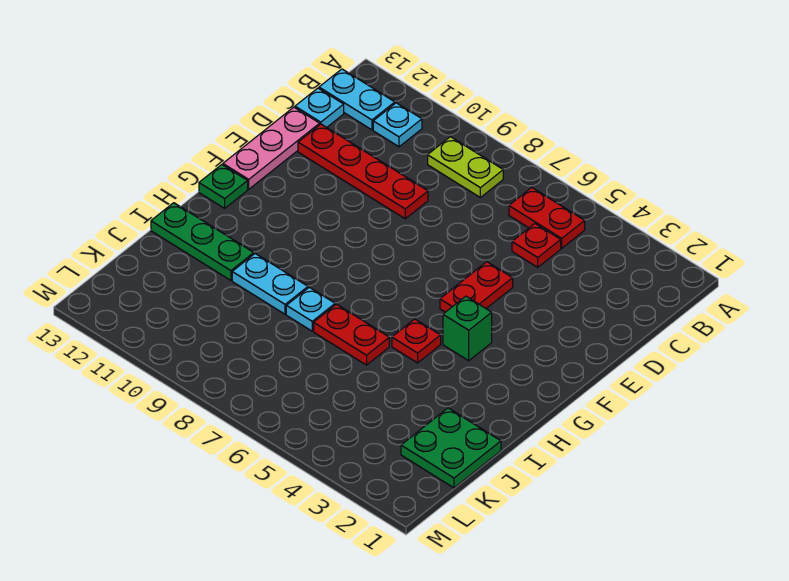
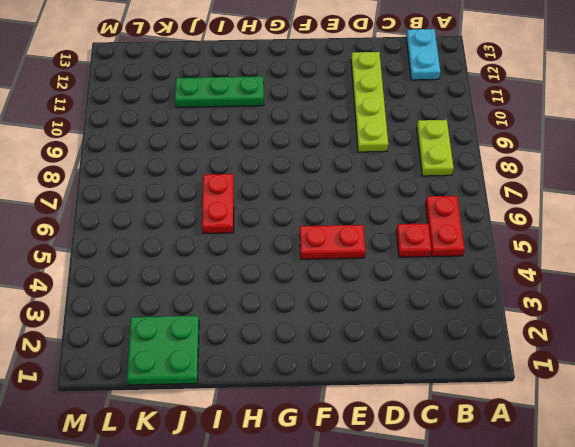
lime plate D9:D12 level 1 -> red plate D9:D12 level 1
green plate H11:J11 level 1 -> green plate I11:I13 level 1
none -> cyan plate B11 level 1
none -> cyan plate C13 level 1
none -> pink plate D13:F13 level 1

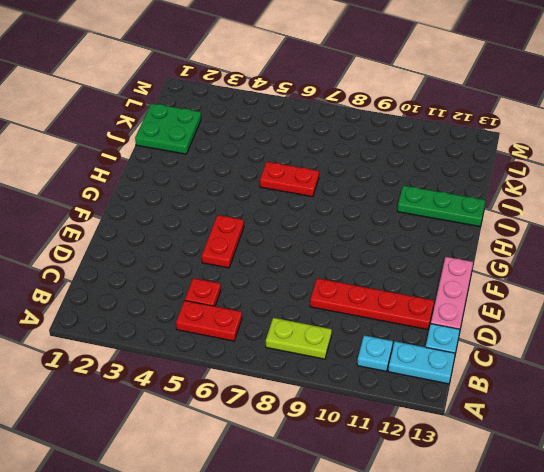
none -> green brick G4 level 1
none -> green plate G13 level 1
none -> red plate H5 level 1

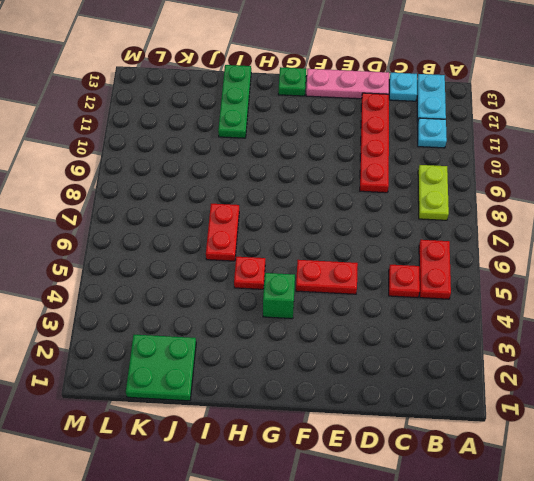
none -> cyan plate I8 level 1
none -> cyan plate I9:I10 level 1

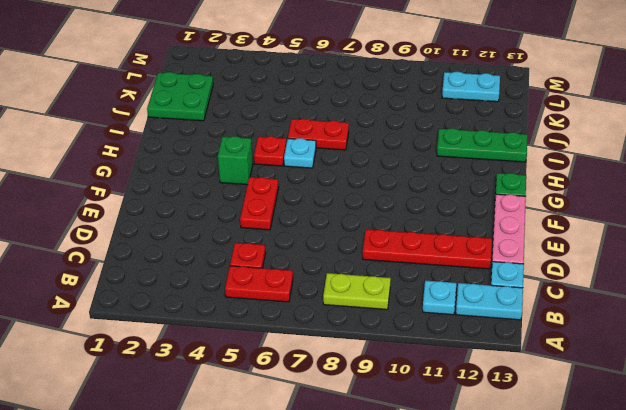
cyan plate H6 level 1 -> cyan plate I8 level 1
cyan plate L11:L12 level 1 -> cyan plate I9:I10 level 1

